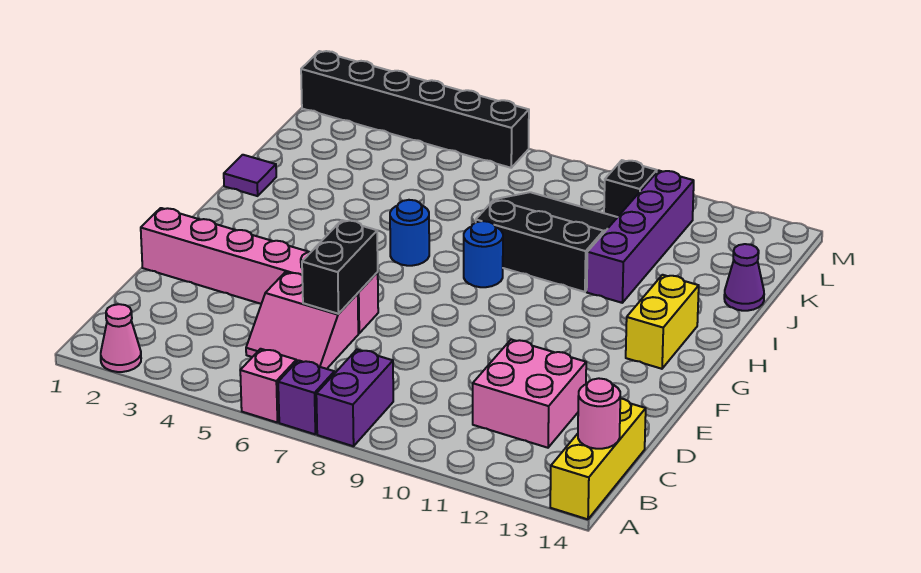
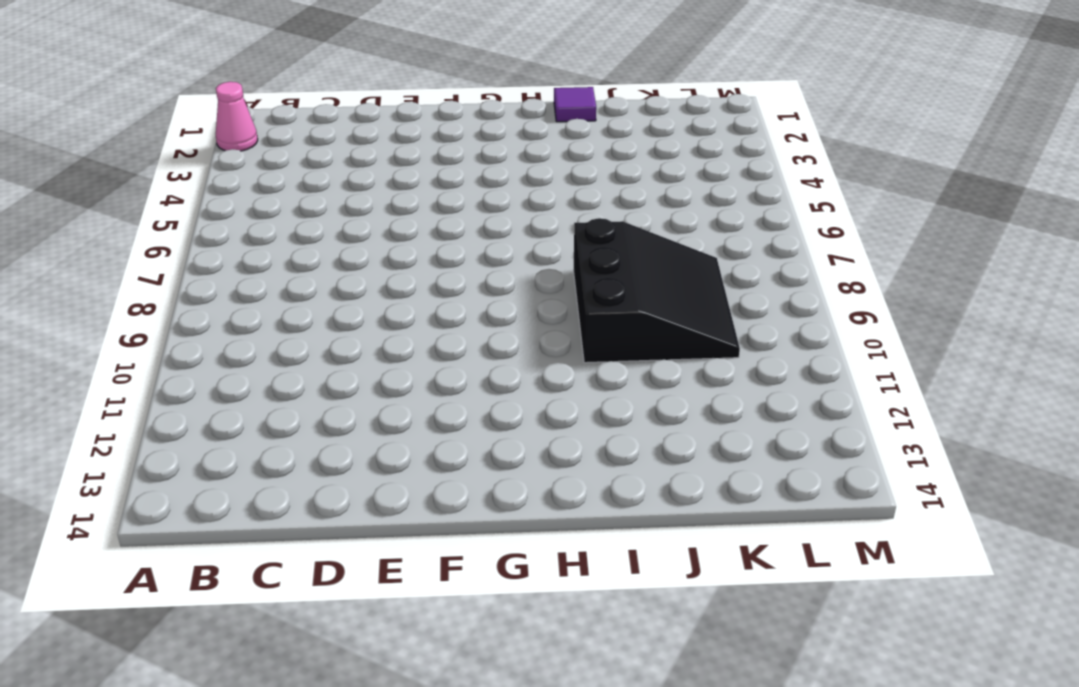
none -> pink brick A6 level 1
none -> purple brick A7 level 1
none -> purple brick A8:B8 level 1

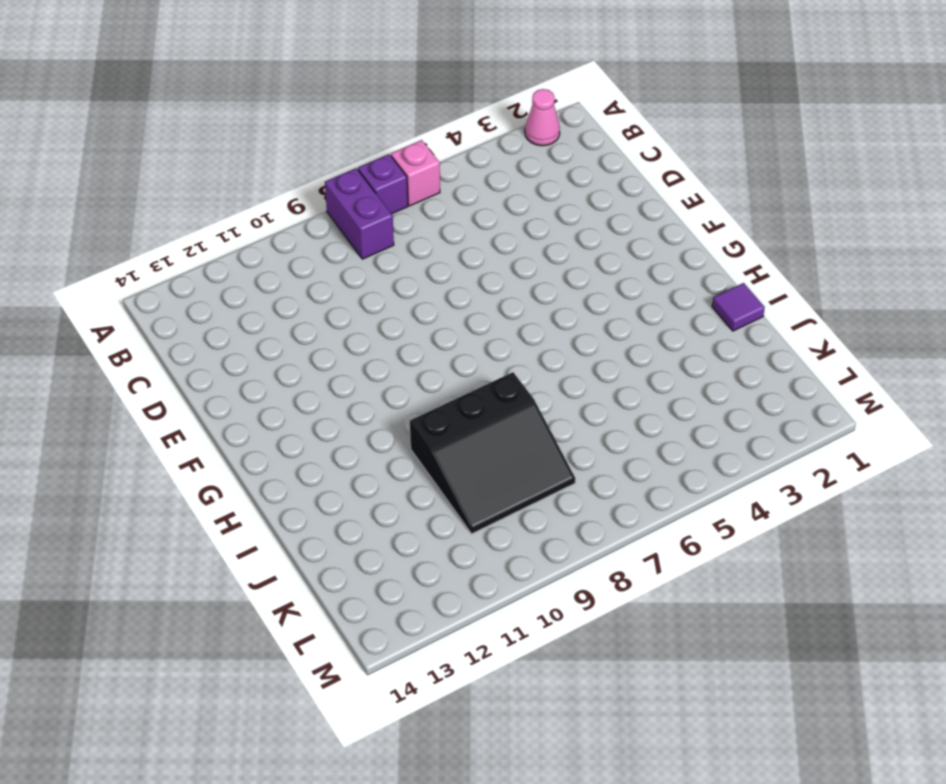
none -> yellow brick A14:C14 level 1
none -> pink slope C5:D6 level 1 top D
none -> pink brick C11:D12 level 1

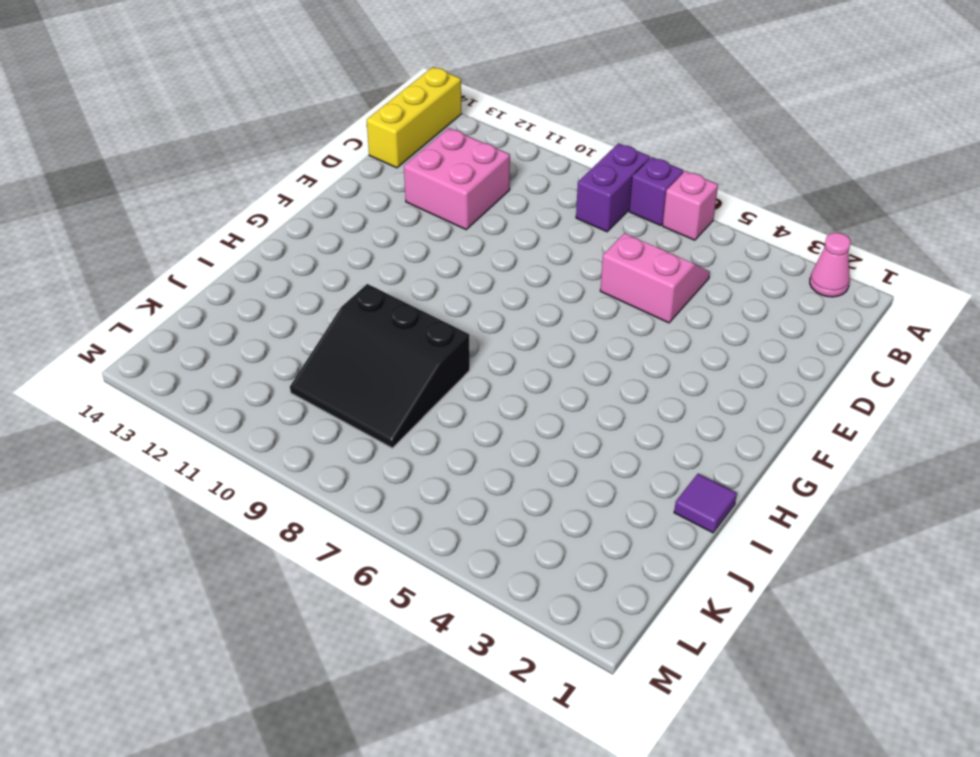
none -> pink brick E1:E6 level 1
none -> yellow brick G13:H13 level 1
none -> blue round brick H6 level 1

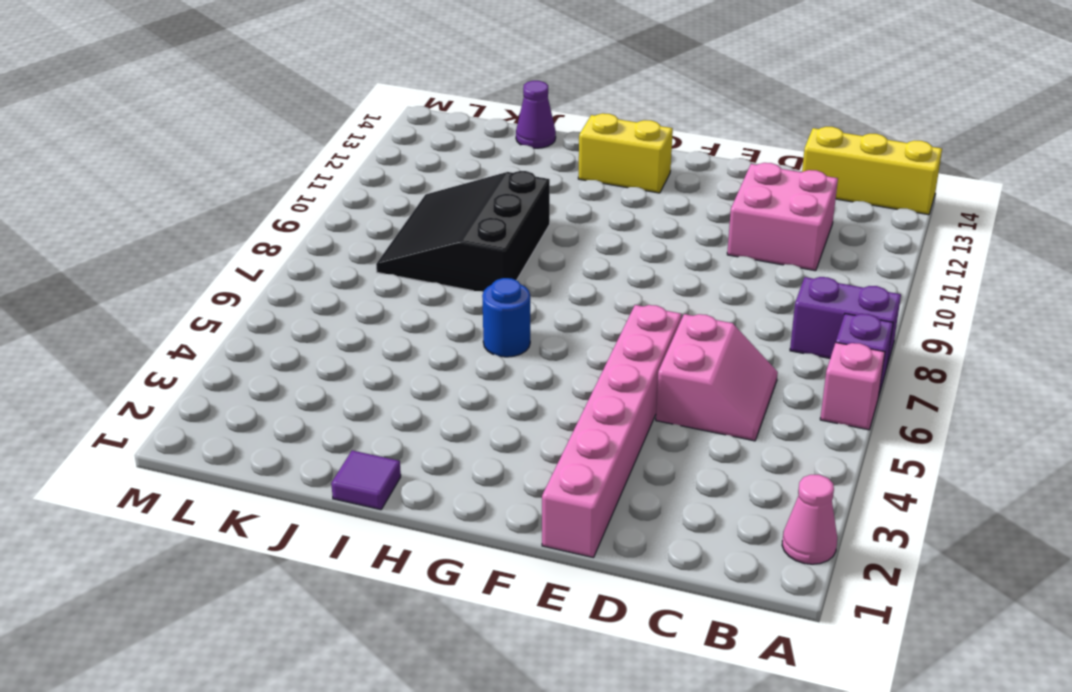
none -> blue round brick H8 level 1
none -> purple brick I11:L11 level 1
none -> black brick L10 level 1

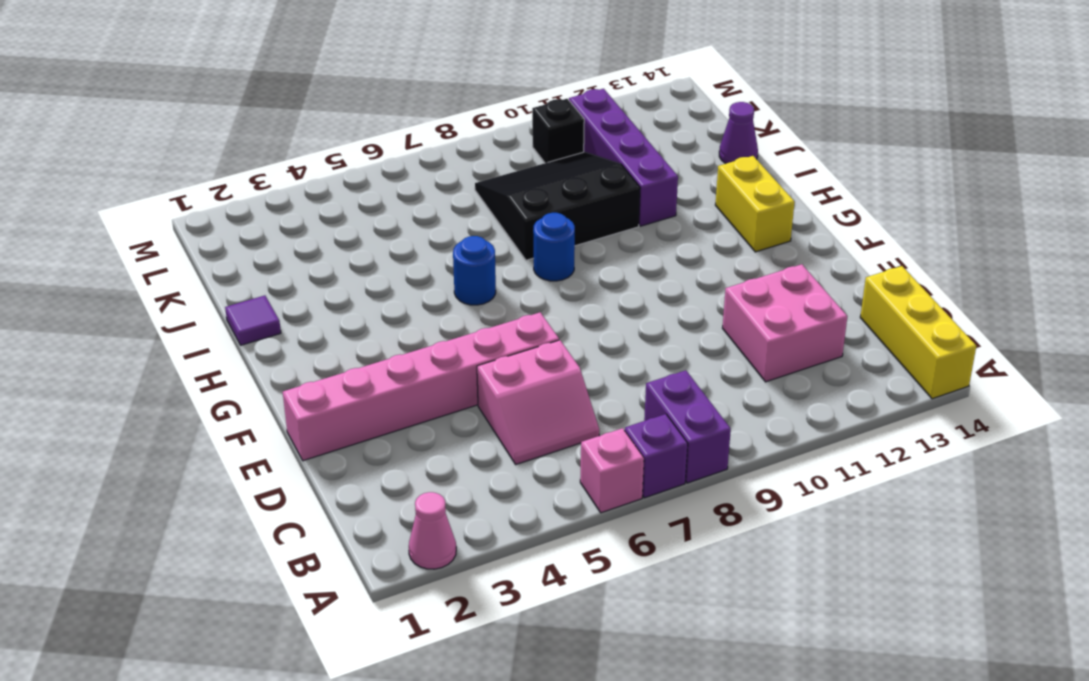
none -> black brick M1:M6 level 1
none -> pink round brick B14 level 2
none -> black brick D6:E6 level 2

